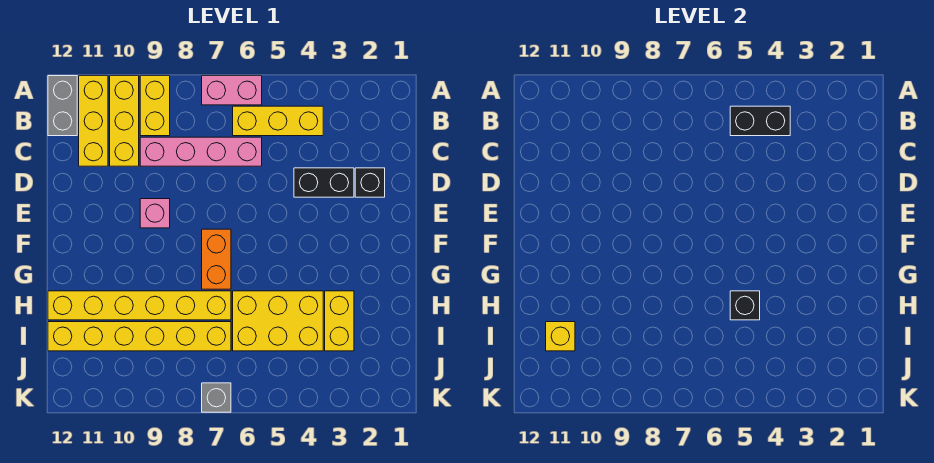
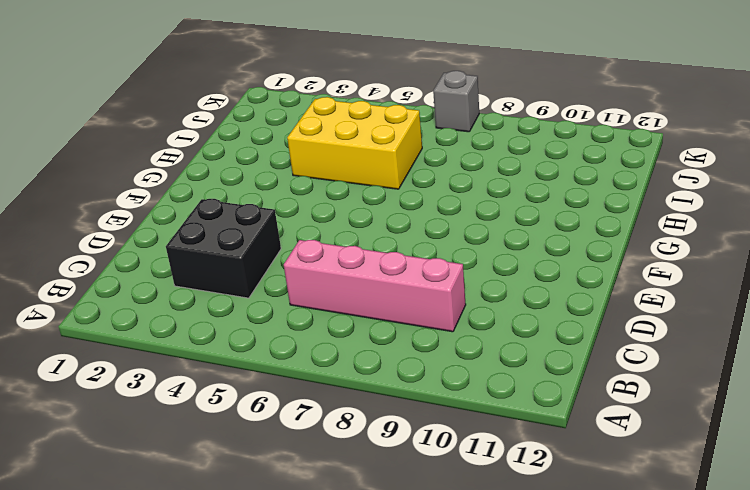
black brick C3:D4 level 1 -> black brick D3:D4 level 1
none -> pink brick A6:A7 level 1
none -> yellow brick A9:B9 level 1
none -> yellow brick A10:C10 level 1

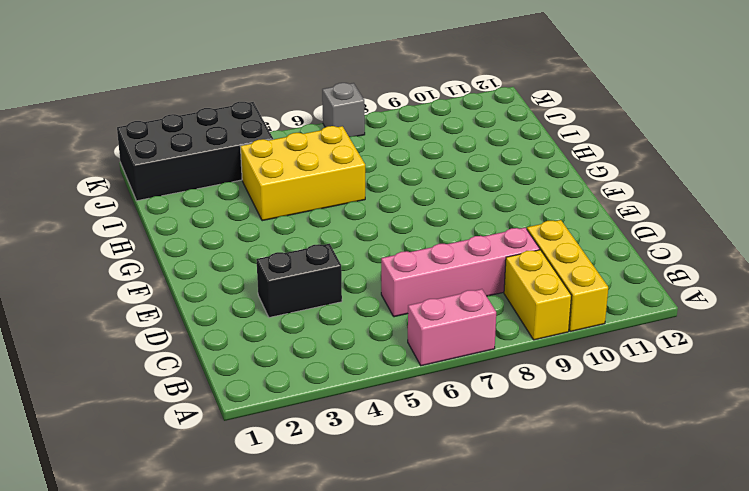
black brick J1:K4 level 1 -> none
none -> yellow brick A11:C11 level 1
none -> grey brick A12:B12 level 1
none -> yellow brick B4:B6 level 1

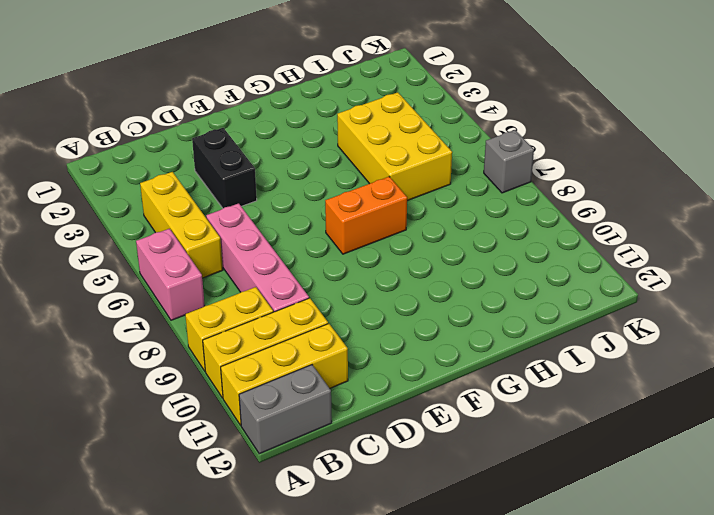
none -> black brick D2 level 1
none -> pink brick E9 level 1
none -> yellow brick H3:I3 level 1

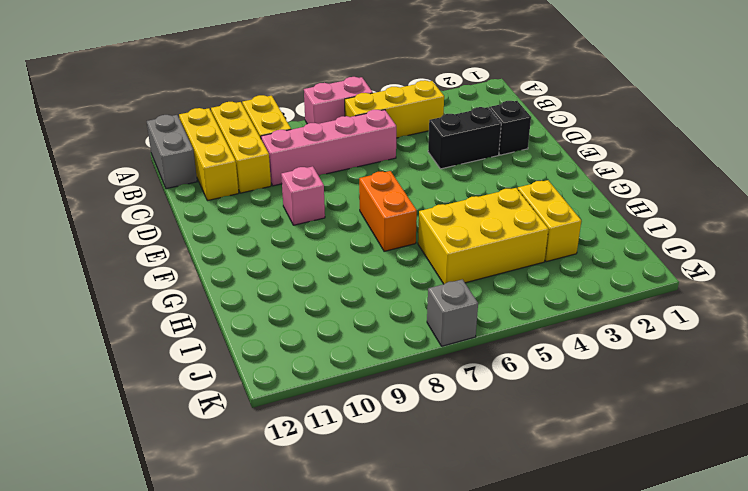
none -> yellow brick H7:H12 level 1
none -> yellow brick I7:I12 level 1
none -> black brick B4:B5 level 2

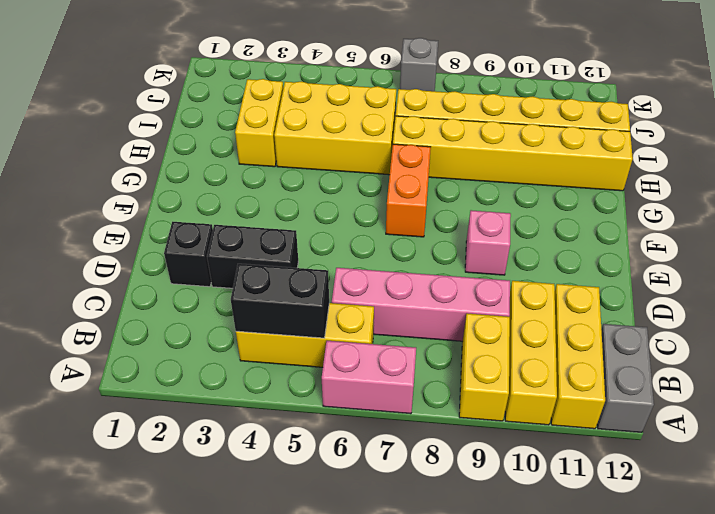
none -> black brick H5 level 2
none -> yellow brick I11 level 2

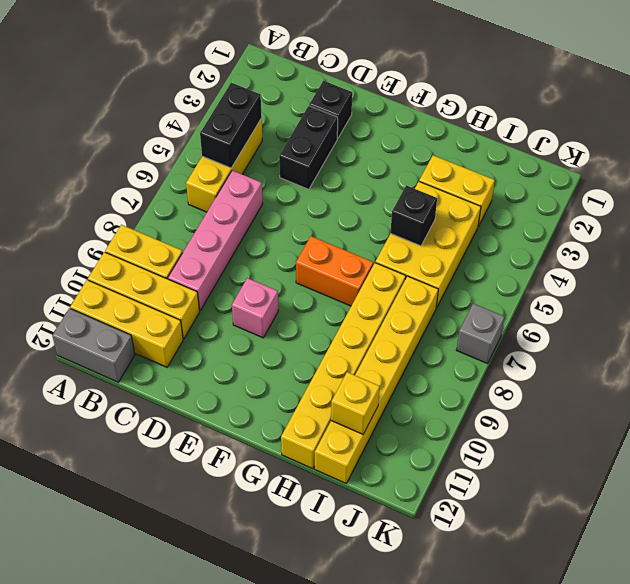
none -> pink brick A6:A7 level 1

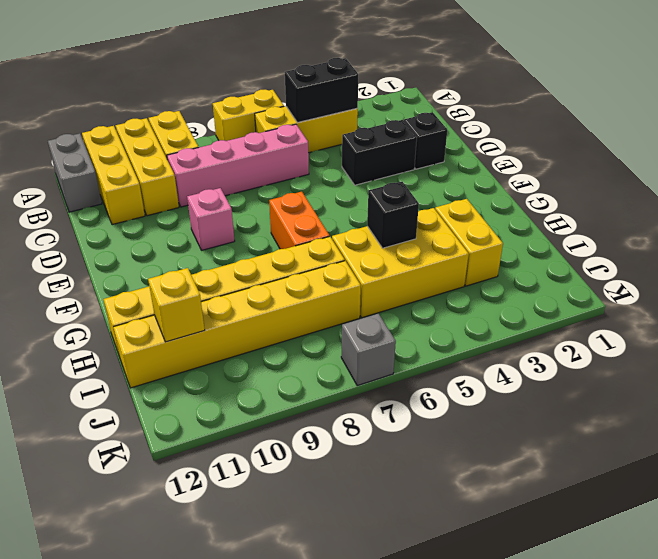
yellow brick A6:A7 level 1 -> pink brick A6:A7 level 1

